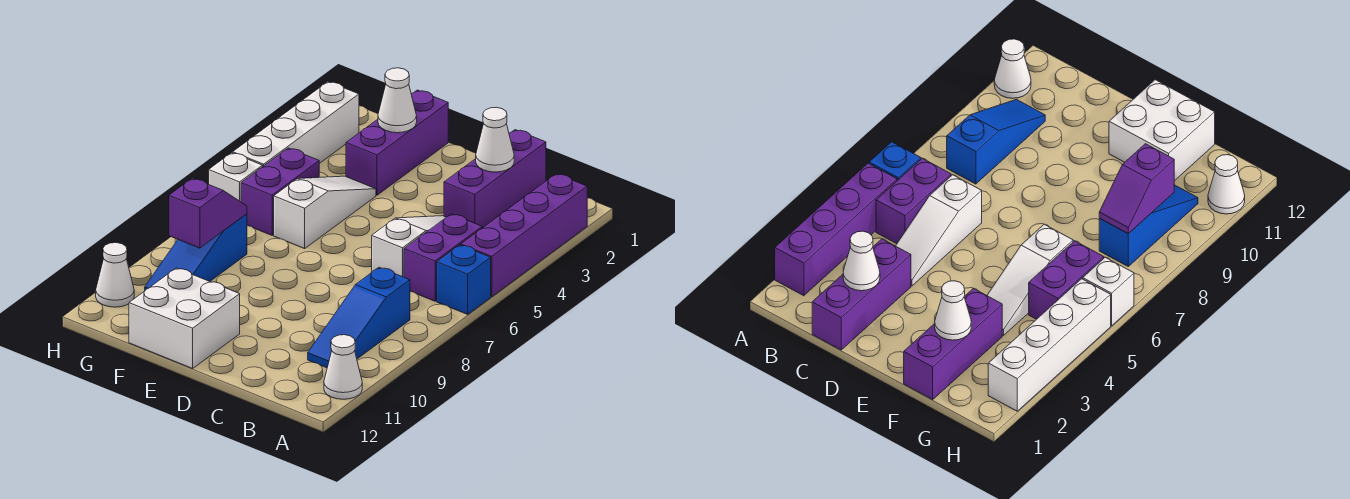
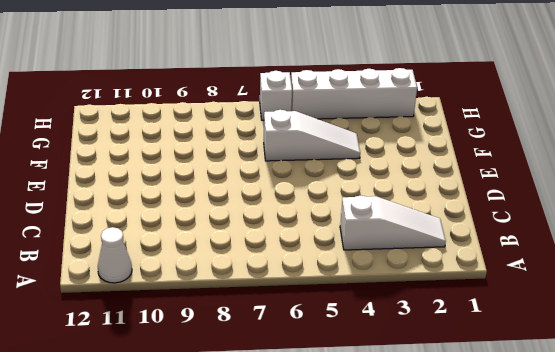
white slope B2:B4 level 1 top 4 -> white slope C4:C6 level 1 top 6
none -> purple brick A2:A5 level 1
none -> blue brick A6 level 1
none -> purple brick B5:B6 level 1

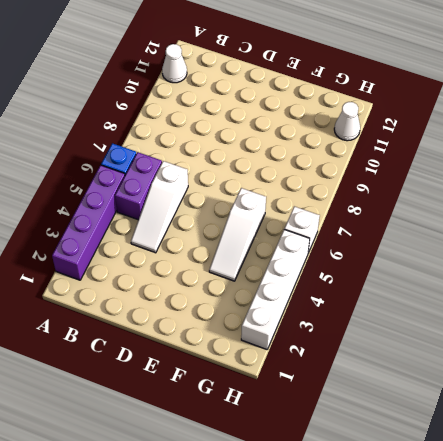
none -> blue slope B8:B10 level 1 top 8
none -> purple brick C1:C3 level 1
none -> white brick E11:F12 level 1

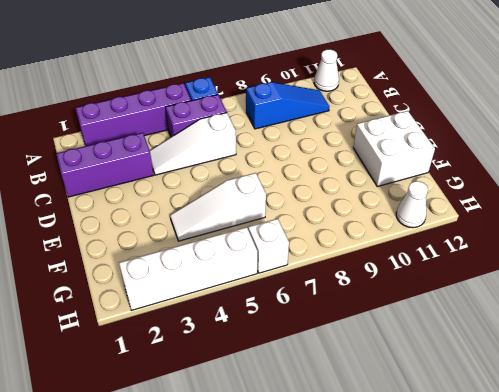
none -> purple brick F1:F3 level 1
none -> purple brick G5:G6 level 1
none -> blue slope G8:G10 level 1 top 8

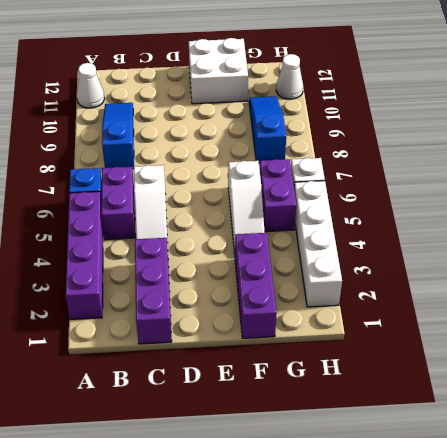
none -> white cone C2 level 2
none -> white cone F2 level 2
none -> purple slope G8:G9 level 2 top 9

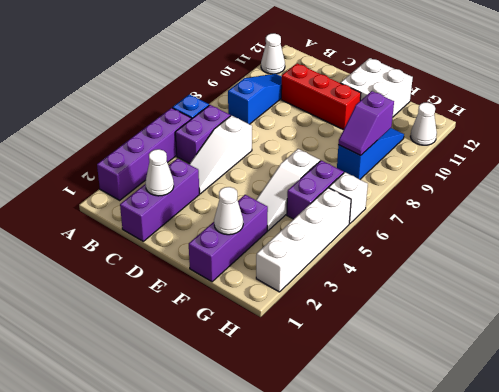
red brick C10:E10 level 1 -> none

